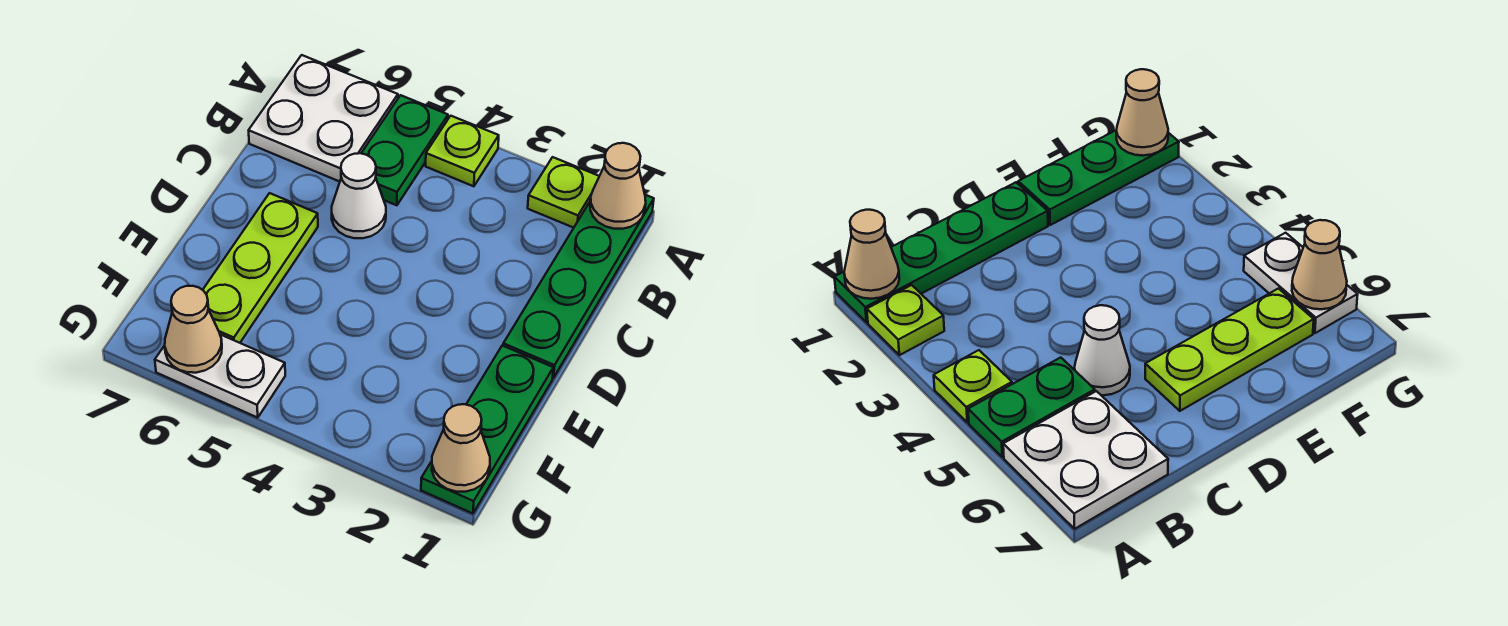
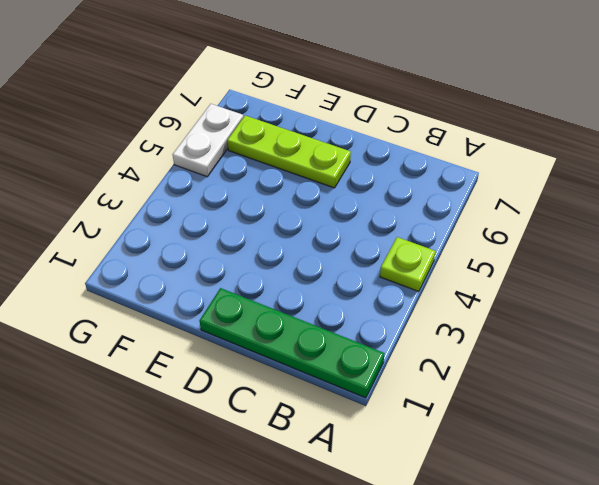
none -> lime plate A2 level 1
none -> green plate A5:B5 level 1
none -> white plate A6:B7 level 1

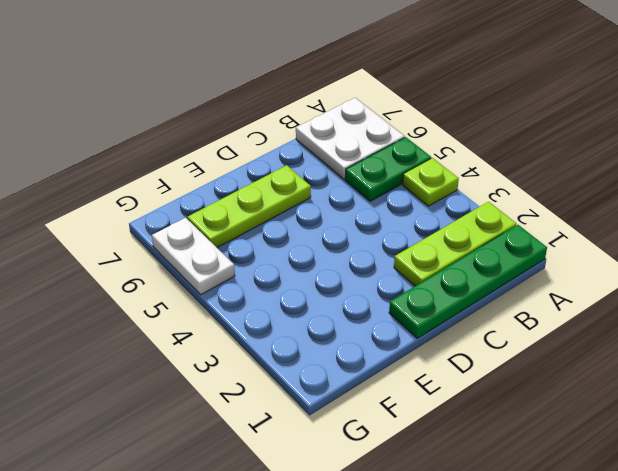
lime plate A2:C2 level 1 -> lime plate A2 level 1
none -> white cone C5 level 1
none -> green plate E1:G1 level 1
none -> tan cone A1 level 2

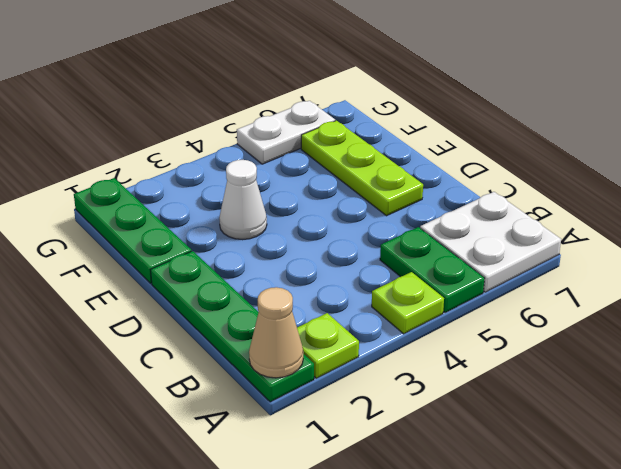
white cone E3 level 1 -> white cone C5 level 1
none -> tan cone G1 level 2
none -> tan cone G6 level 2

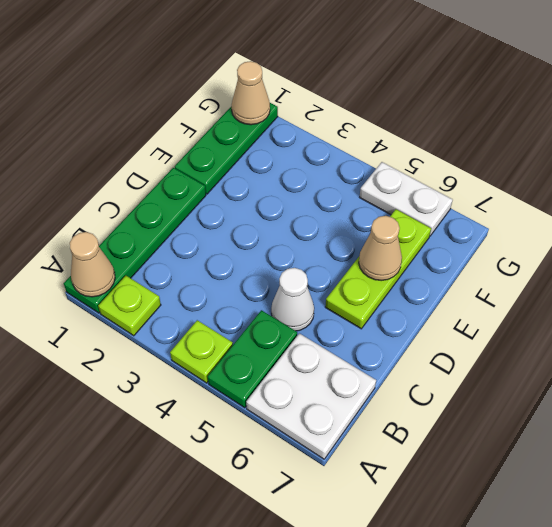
tan cone E6 level 2 -> tan cone G6 level 2

